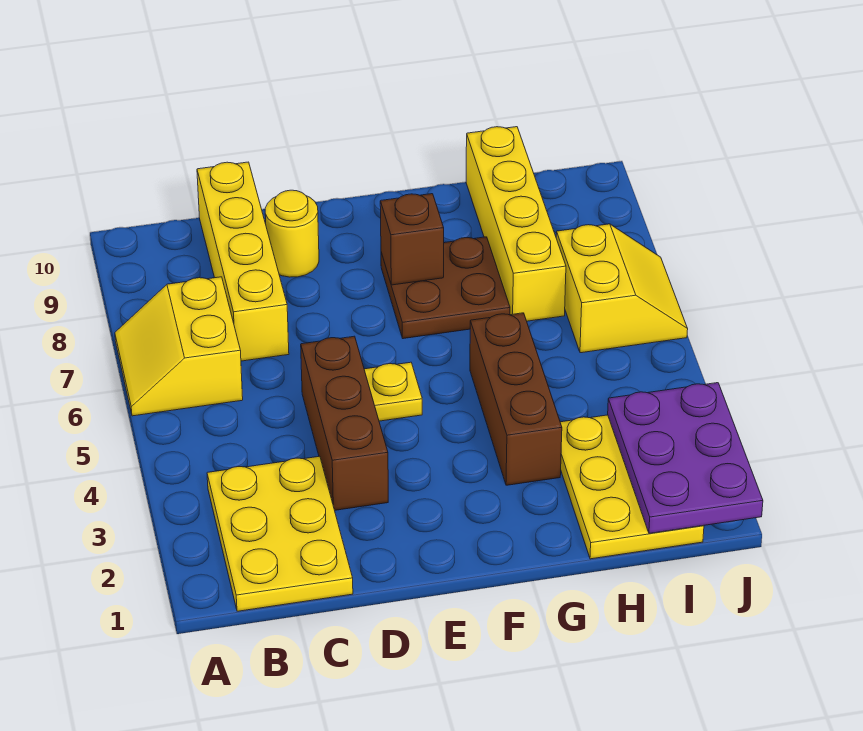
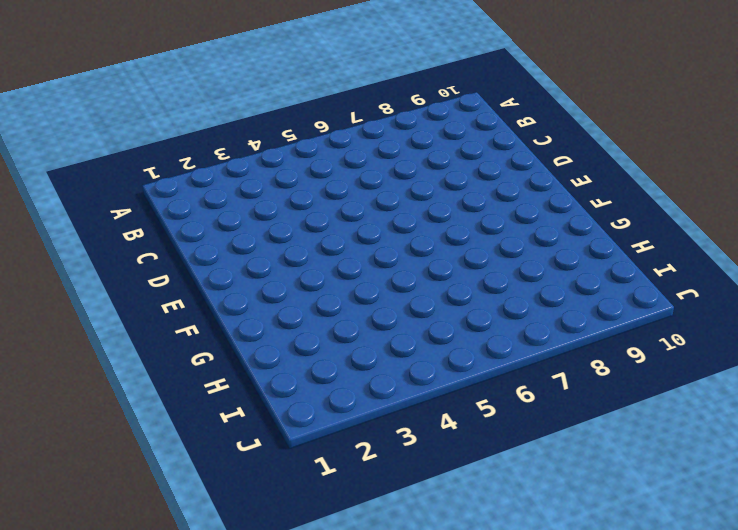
none -> yellow slope A6:B7 level 1 top B
none -> yellow plate B1:C3 level 1
none -> yellow brick C7:C10 level 1

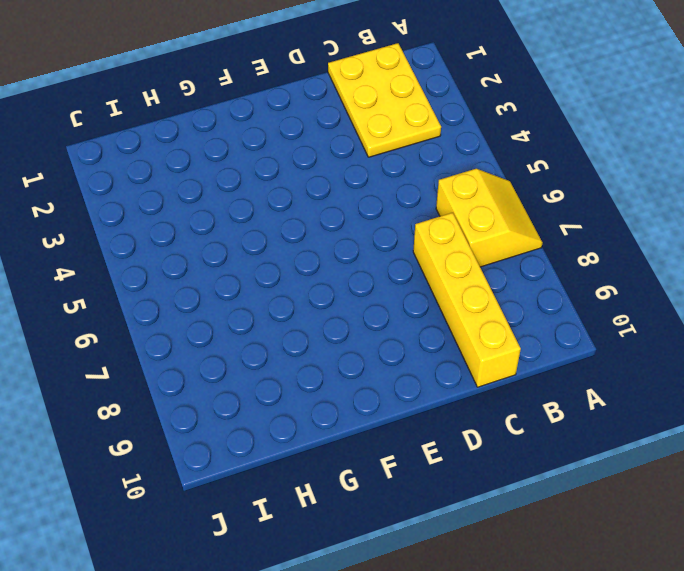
none -> brown brick D3:D5 level 1
none -> yellow round brick D9 level 1
none -> yellow plate E5 level 1

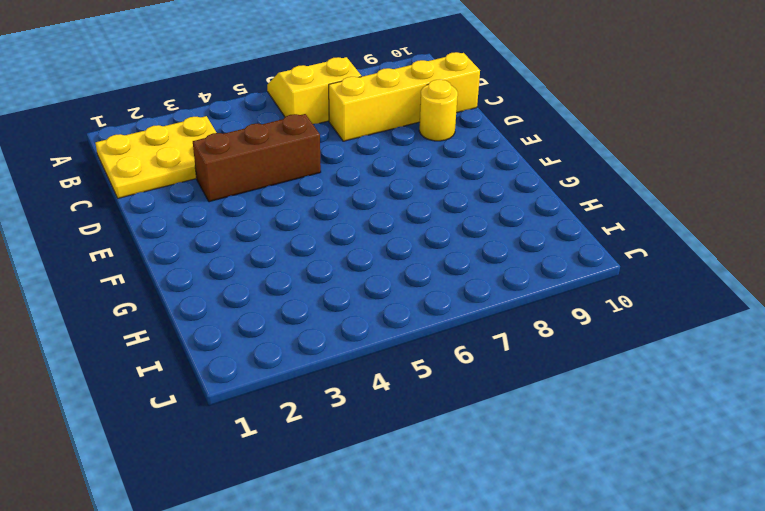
none -> yellow plate E5 level 1
none -> brown plate F7:G8 level 1
none -> brown brick G3:G5 level 1

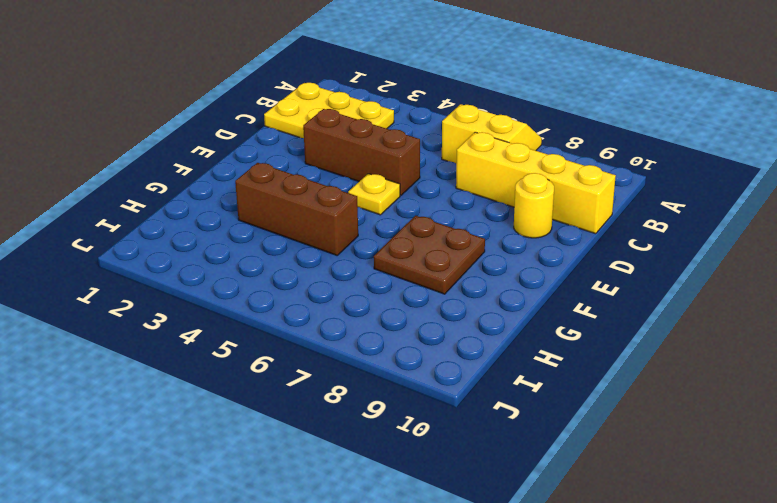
none -> yellow plate H1:I3 level 1
none -> yellow brick H7:H10 level 1
none -> yellow slope I6:J7 level 1 top I

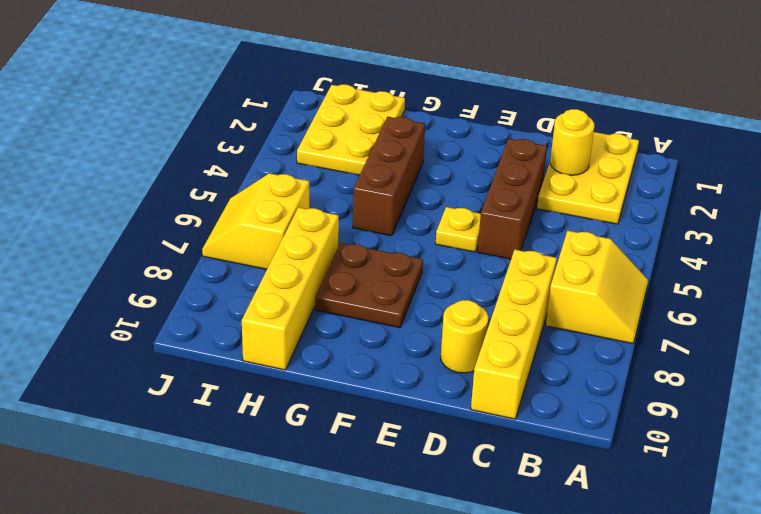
yellow round brick C2 level 2 -> none
none -> brown brick F8 level 2
none -> purple plate I1:J3 level 2

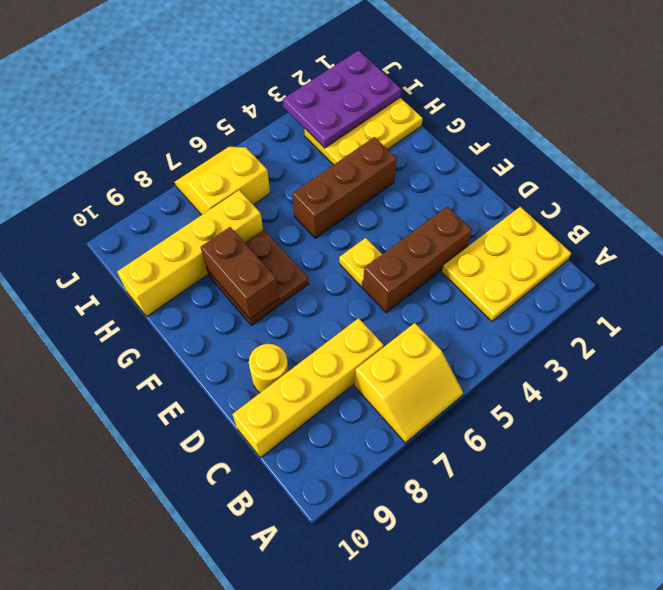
brown brick F8:G8 level 2 -> brown brick F8 level 2

